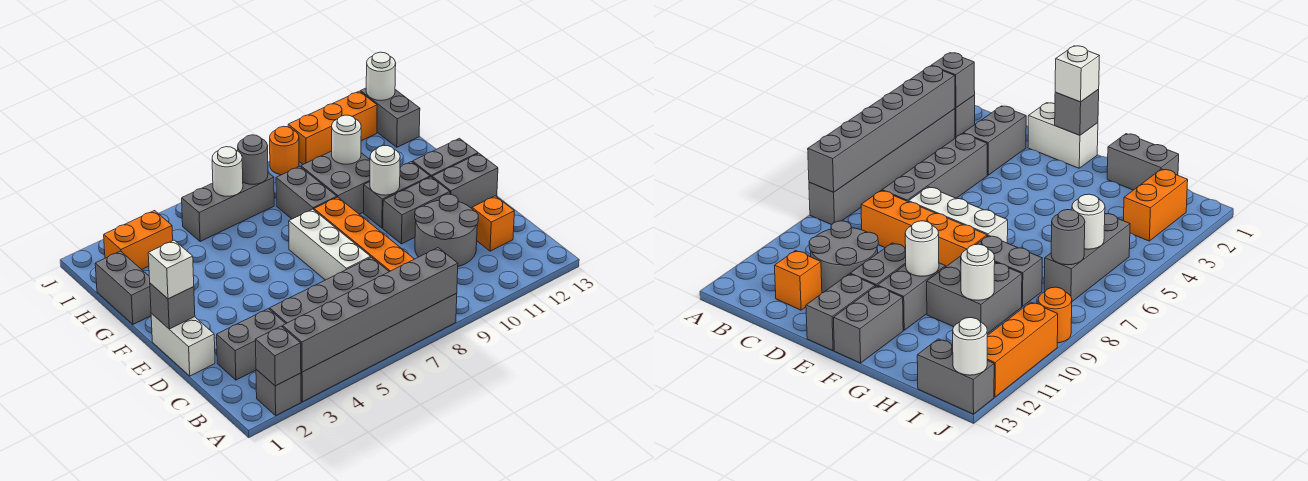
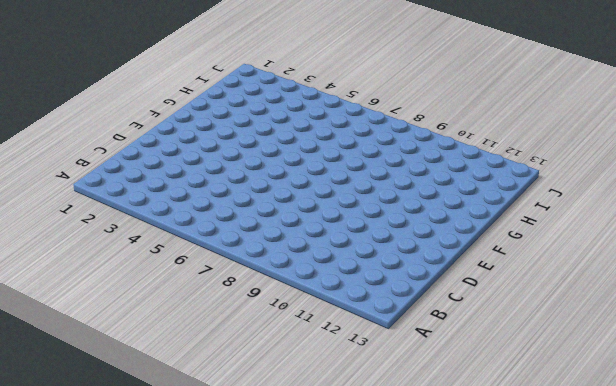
none -> grey brick A2 level 1
none -> grey brick A3:A8 level 1
none -> grey brick C2:C3 level 1
none -> grey brick C4:C7 level 1

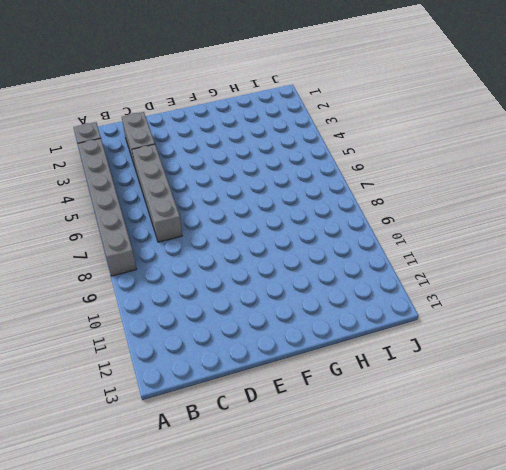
none -> orange brick C8:F8 level 1
none -> grey round brick C10:D11 level 1
none -> orange brick C12 level 1
none -> white brick D1:E1 level 1

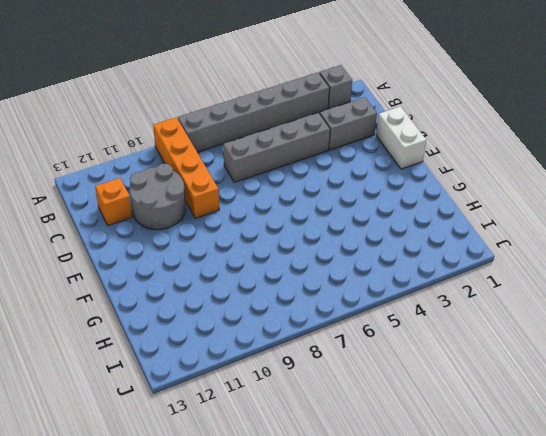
orange brick A9:D9 level 1 -> orange brick C8:F8 level 1
none -> white brick D7:F7 level 1
none -> grey brick E10:E11 level 1
none -> grey brick E12:E13 level 1
none -> grey brick F10:F11 level 1

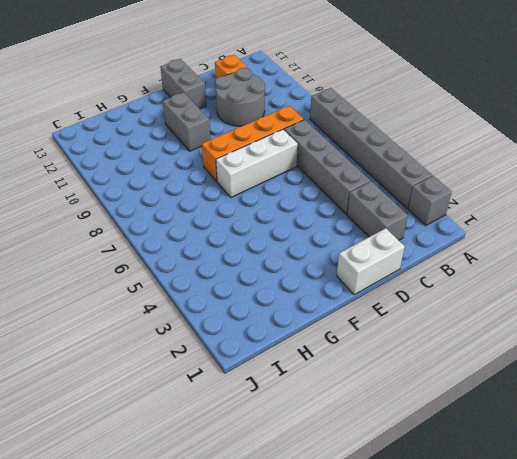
none -> grey brick E10:E11 level 1
none -> grey brick F12:F13 level 1
none -> grey brick G1:H1 level 1
none -> grey brick G8:H8 level 1

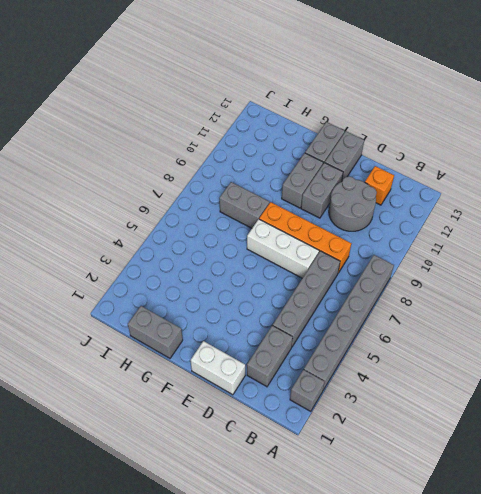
none -> grey brick G9:H10 level 1
none -> orange brick I2:I3 level 1
none -> grey brick I5:I7 level 1
none -> grey brick I13:J13 level 1

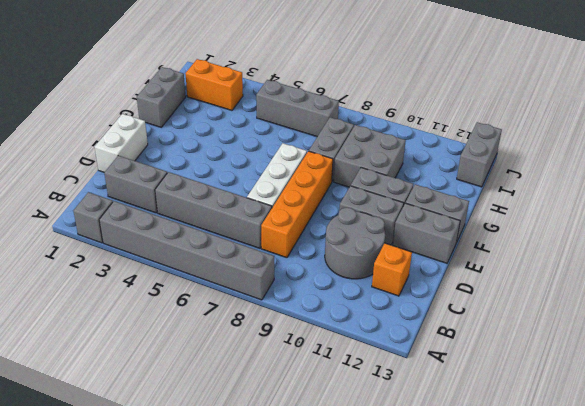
none -> orange round brick J9 level 1
none -> orange brick J10:J12 level 1
none -> grey brick A2 level 2
none -> grey brick A3:A8 level 2

